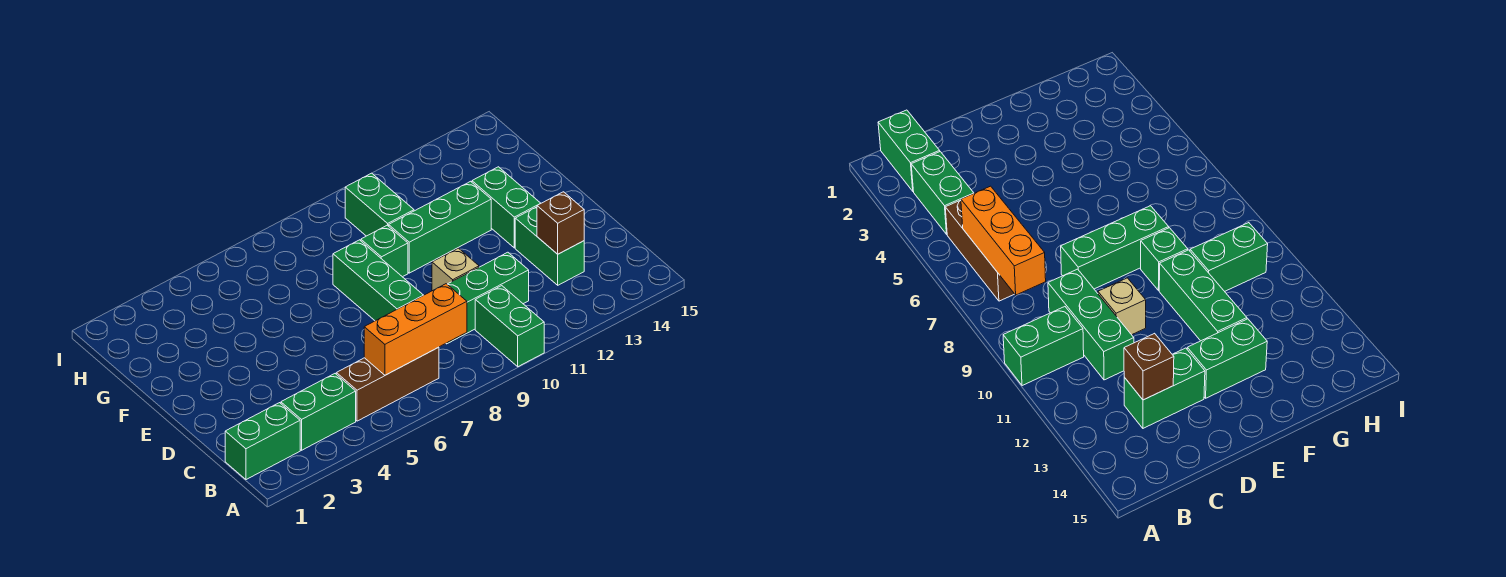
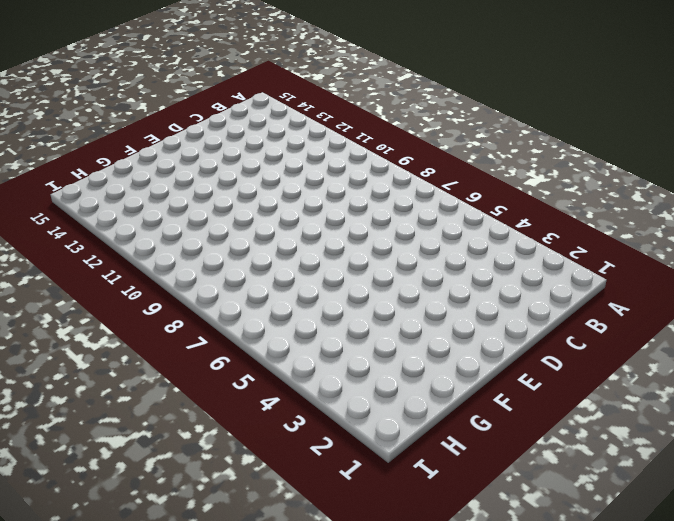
none -> green brick A10:B10 level 1
none -> green brick B1:B2 level 1
none -> green brick B3:B4 level 1

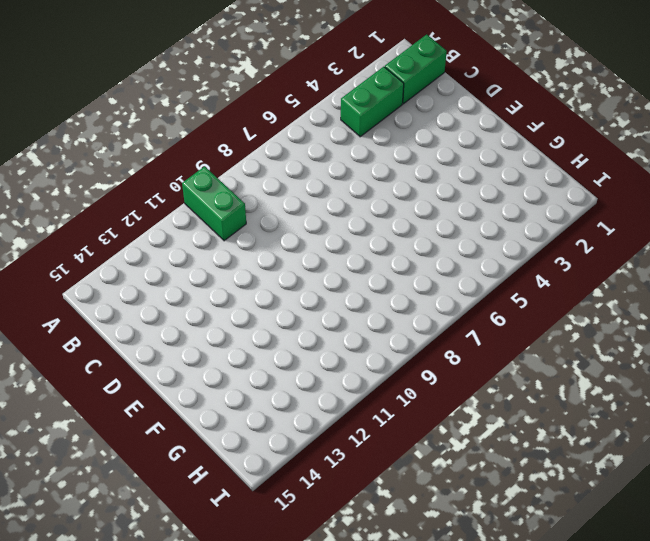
none -> brown brick B5:B7 level 1
none -> green brick C9:C11 level 1
none -> green brick C13:D13 level 1

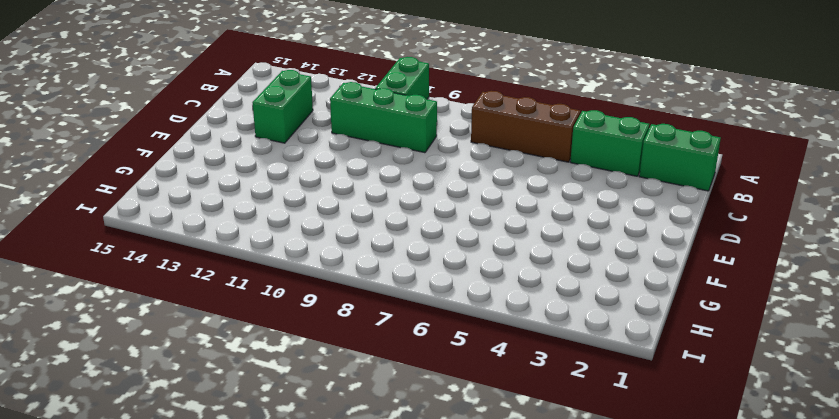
none -> green brick D8:F8 level 1
none -> tan brick D10 level 1
none -> green brick E13:F13 level 1

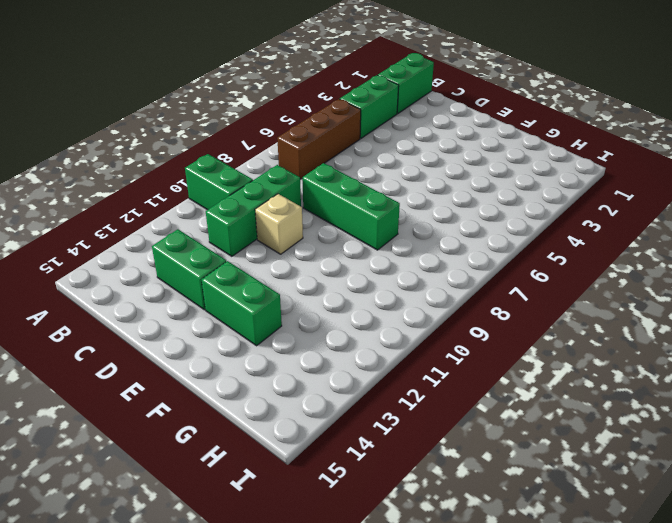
none -> green brick F9 level 1
none -> green brick F10:F12 level 1
none -> green brick G10:H10 level 1

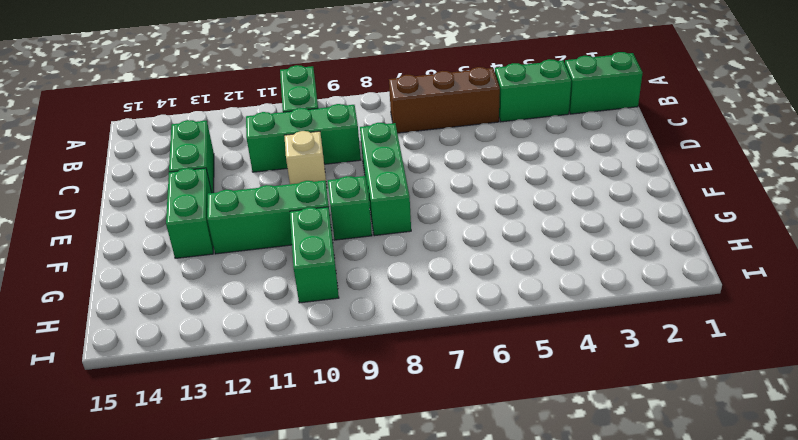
none -> orange brick B6:B8 level 2
none -> brown brick C13 level 2

